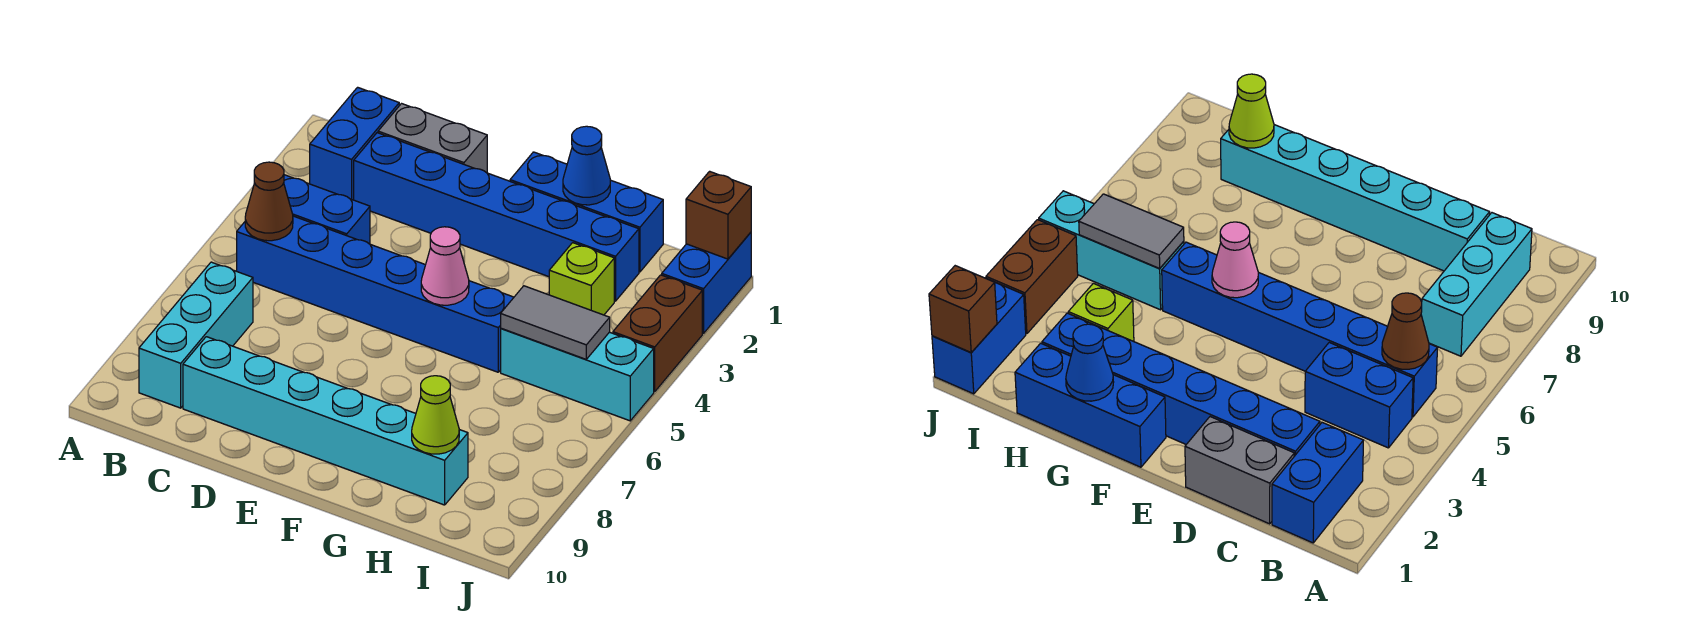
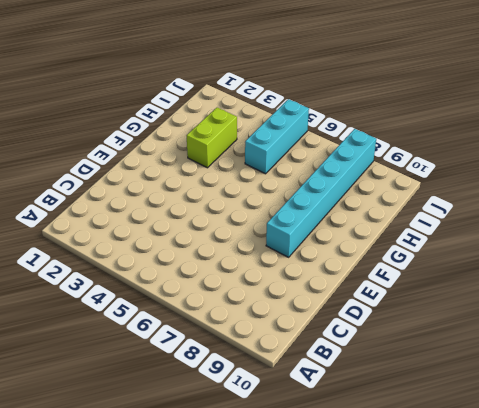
cyan brick E8:J8 level 1 -> cyan brick C9:H9 level 1
lime brick G3:H3 level 1 -> lime brick H3 level 1
none -> blue brick B1:B2 level 1
none -> blue brick B4:C4 level 1
none -> blue brick B5:G5 level 1

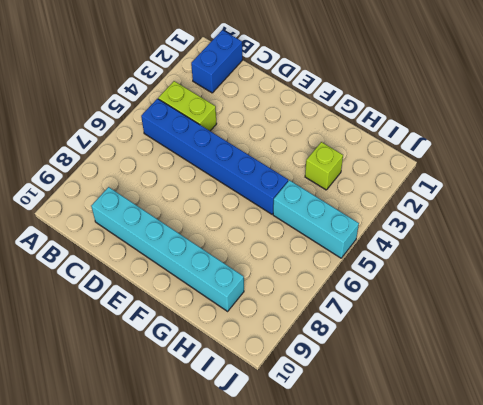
lime brick B4:C4 level 1 -> blue brick B4:C4 level 1
none -> cyan brick B7:B9 level 1
none -> grey brick C1:D1 level 1
none -> blue brick C2:H2 level 1

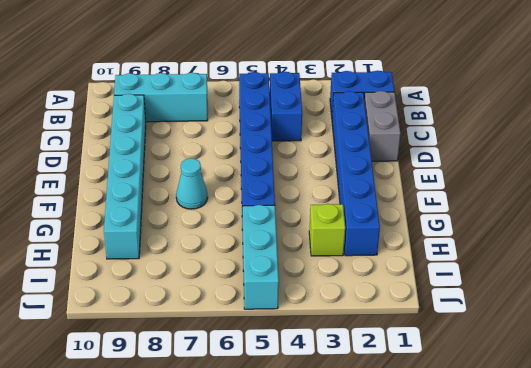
cyan cone F7 level 1 -> none
none -> blue brick F1:H1 level 1
none -> blue brick J1:J2 level 1
none -> brown brick J3:J4 level 1

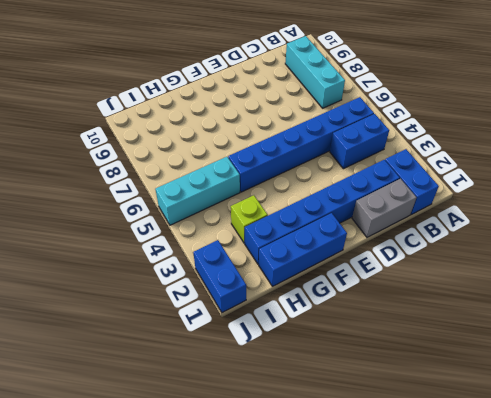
none -> cyan brick C9:H9 level 1
none -> brown brick J3:J4 level 1
none -> brown cone B5 level 2

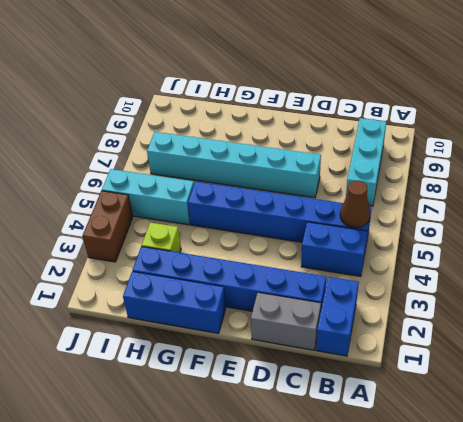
cyan brick D7:I7 level 1 -> cyan brick C9:H9 level 1
none -> blue brick J1:J2 level 1
none -> pink cone F5 level 2
none -> blue cone G1 level 2

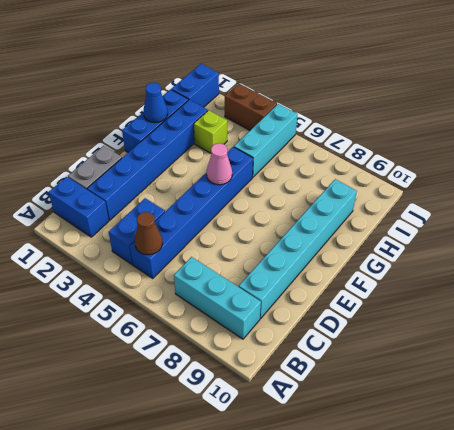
blue brick I1:J1 level 1 -> blue brick J1:J2 level 1
none -> grey tile H5:I5 level 2
none -> lime cone H9 level 2
none -> brown brick J1 level 2

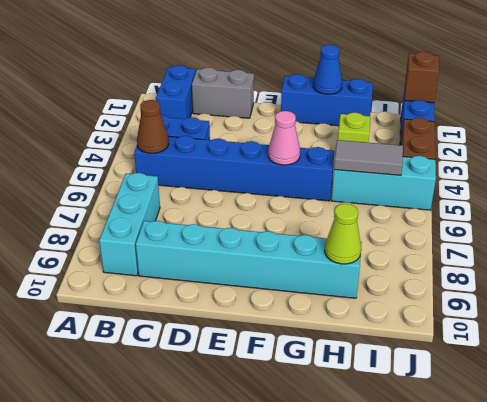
none -> blue brick C2:H2 level 1

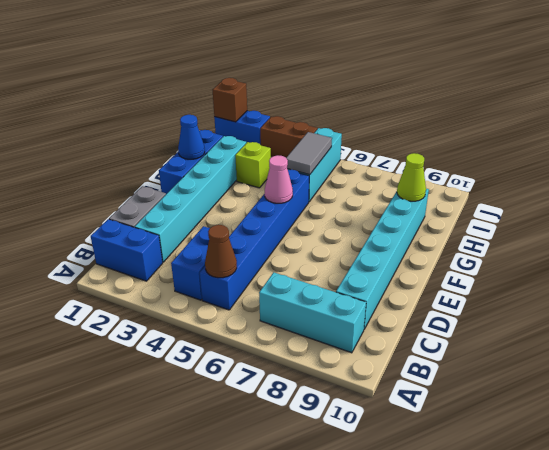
cyan brick C2:H2 level 1 -> blue brick C2:H2 level 1

